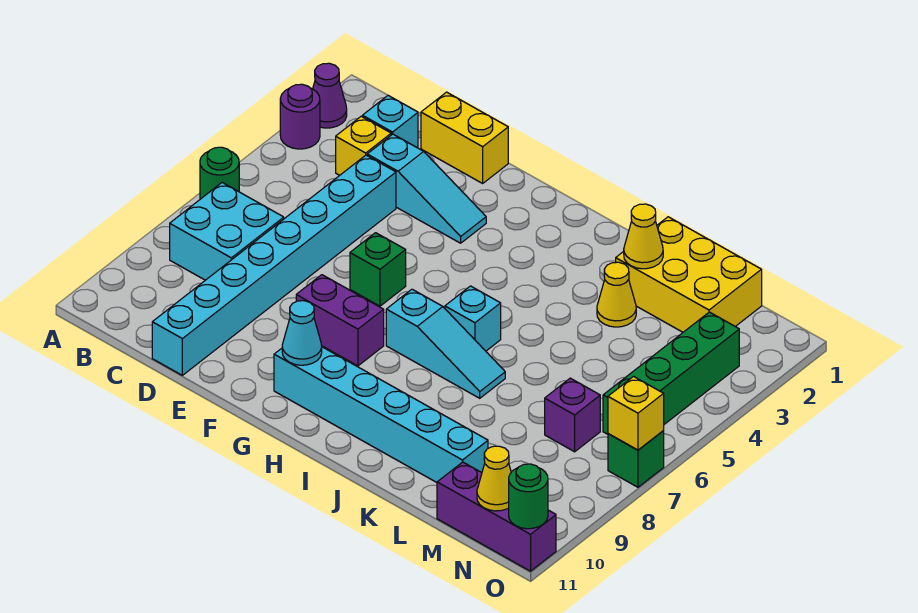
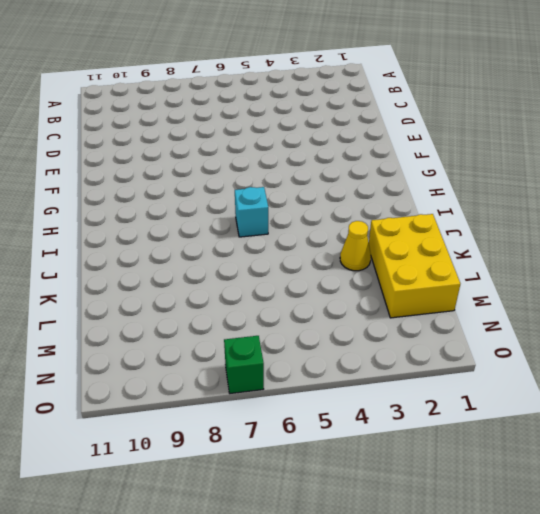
none -> purple cone A2 level 1
none -> purple round brick A3 level 1
none -> green round brick A6 level 1

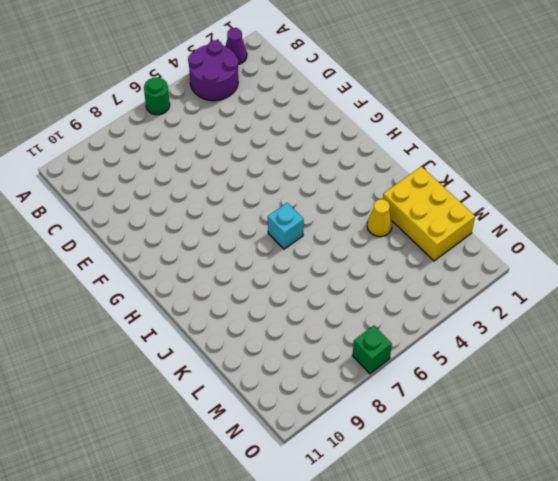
purple round brick A3:B4 level 1 -> purple round brick A3 level 1
none -> cyan brick B7:C8 level 1
none -> cyan brick C2 level 1
none -> yellow brick C3 level 1

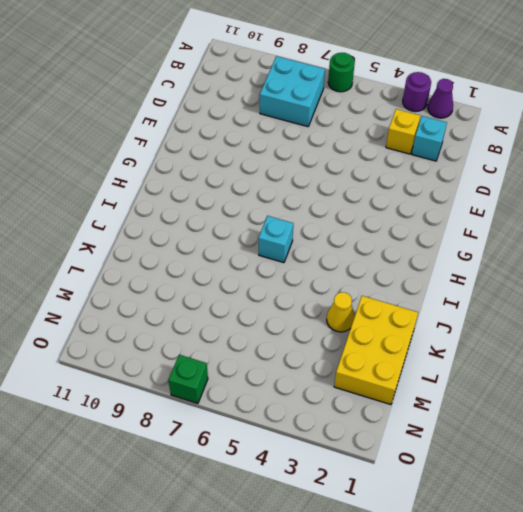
none -> yellow brick D1:E1 level 1
none -> cyan slope D3:F3 level 1 top D
none -> cyan brick D4:D11 level 1

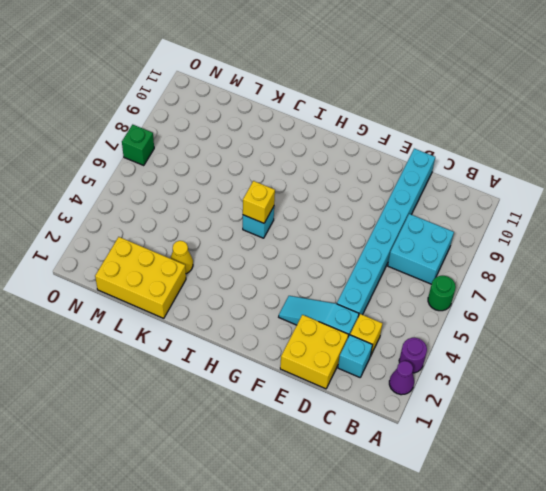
yellow brick D1:E2 level 1 -> yellow brick D1:E1 level 1
yellow brick I6 level 2 -> yellow brick O7 level 2
none -> green brick F6 level 1
none -> purple brick F8:G8 level 1
none -> cyan brick G10:L10 level 1

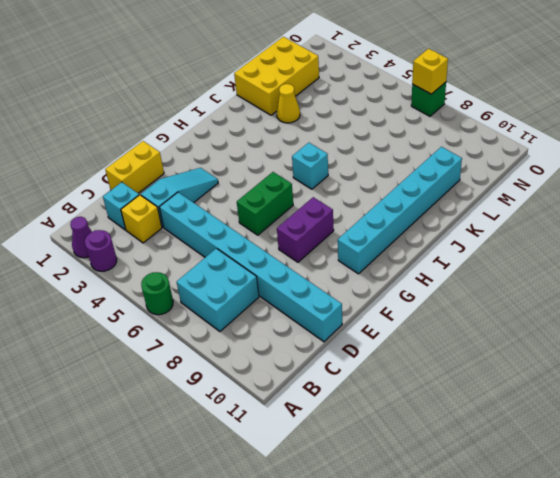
green brick F6:G6 level 1 -> green brick F6 level 1
none -> cyan slope H7:J7 level 1 top H
none -> purple brick M7 level 1
none -> purple brick M11:O11 level 1

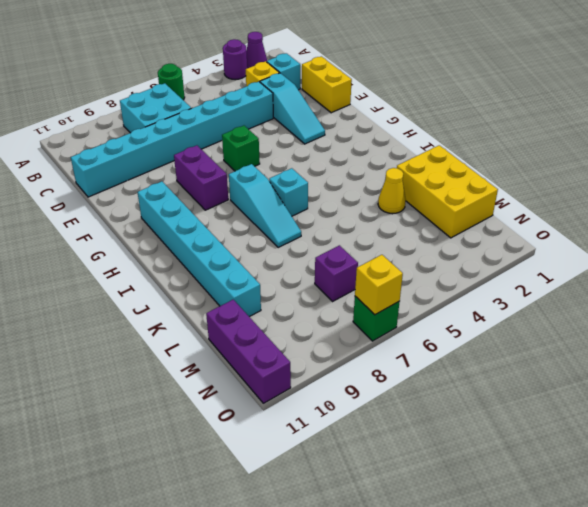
none -> green brick N3:N6 level 1
none -> cyan cone G10 level 2
none -> yellow cone K2 level 2

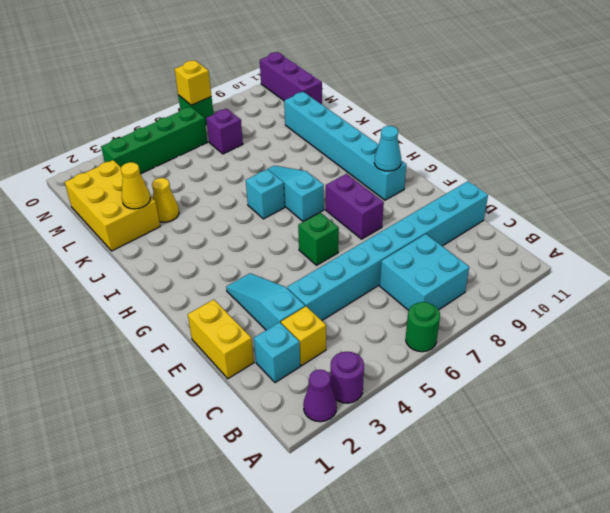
none -> yellow cone N11 level 2
none -> green round brick O11 level 2

